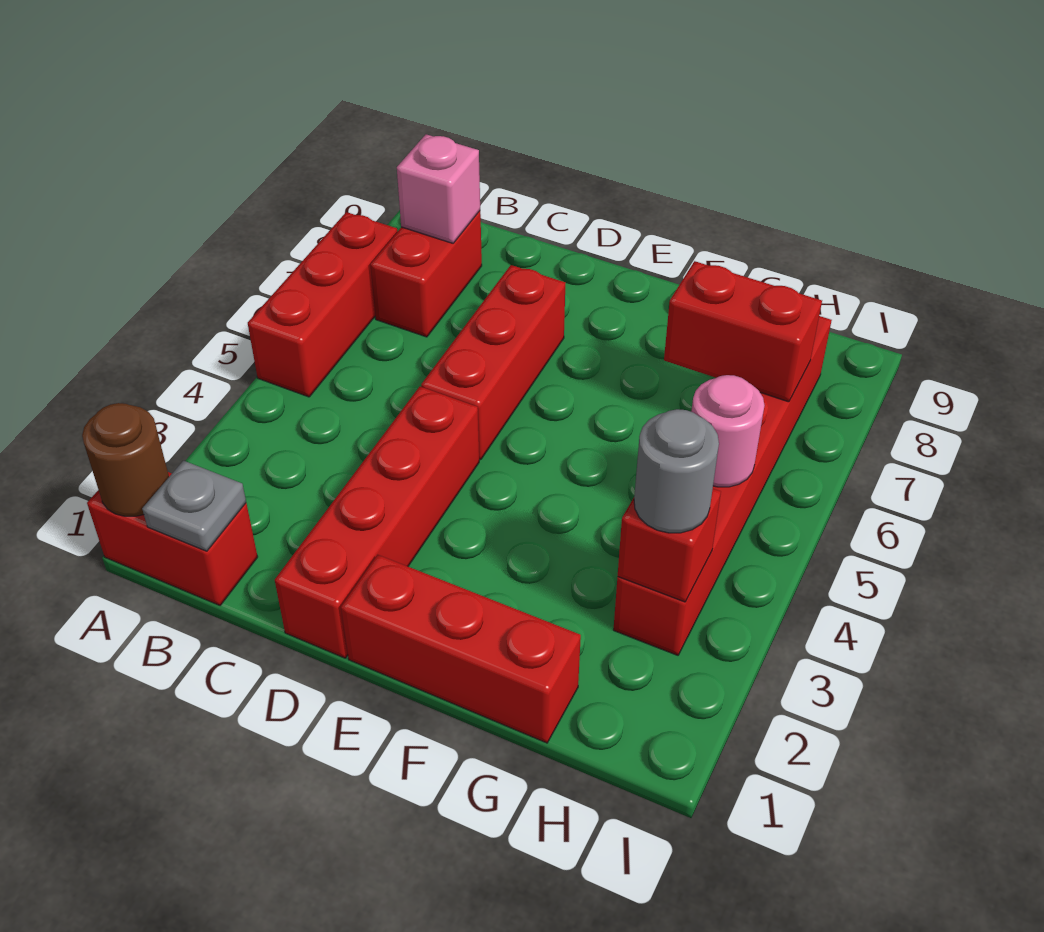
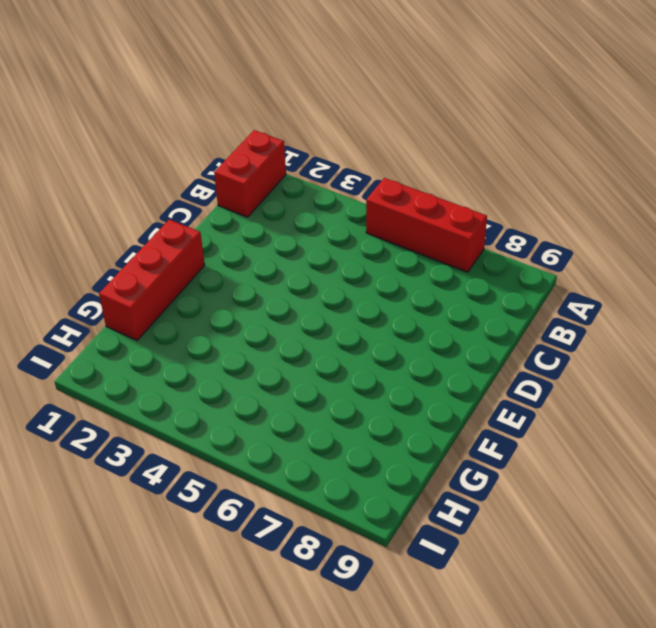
none -> red brick B7:B8 level 1
none -> red brick D1:D4 level 1
none -> red brick D5:D7 level 1

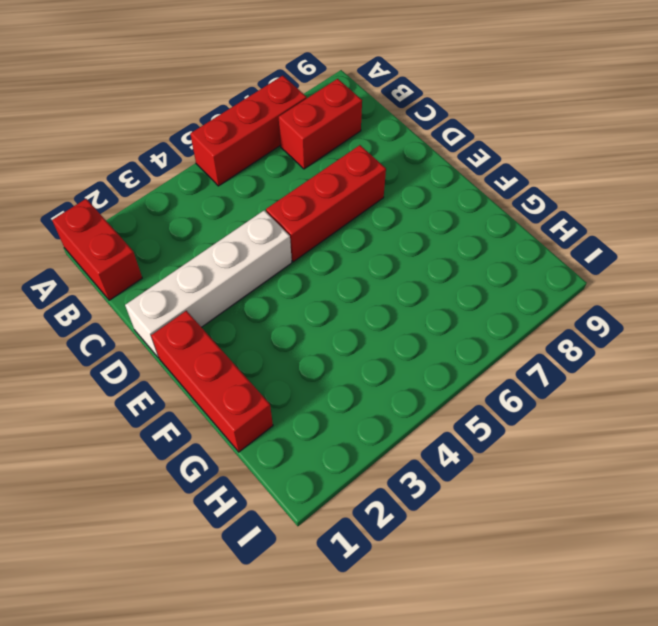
white brick D1:D4 level 1 -> red brick D1:D4 level 1
none -> red brick H3:H8 level 1
none -> brown round brick A1 level 2
none -> grey plate B1 level 2

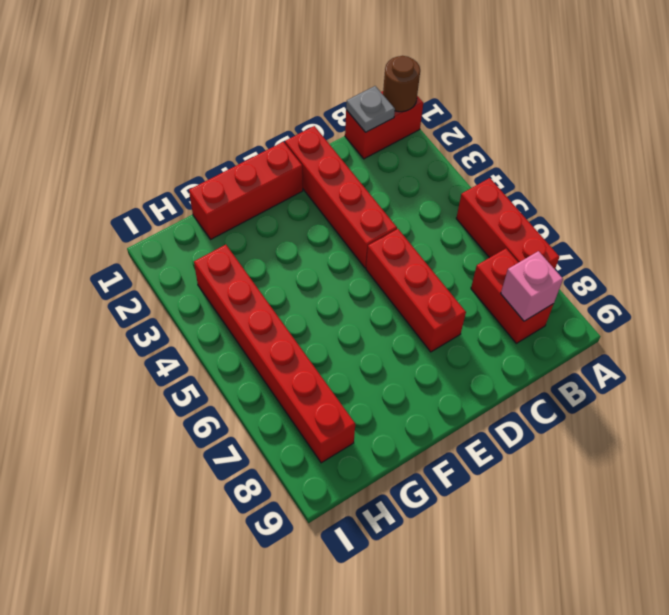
none -> red brick G7:H7 level 2
none -> red brick H3 level 2
none -> pink round brick H5 level 2

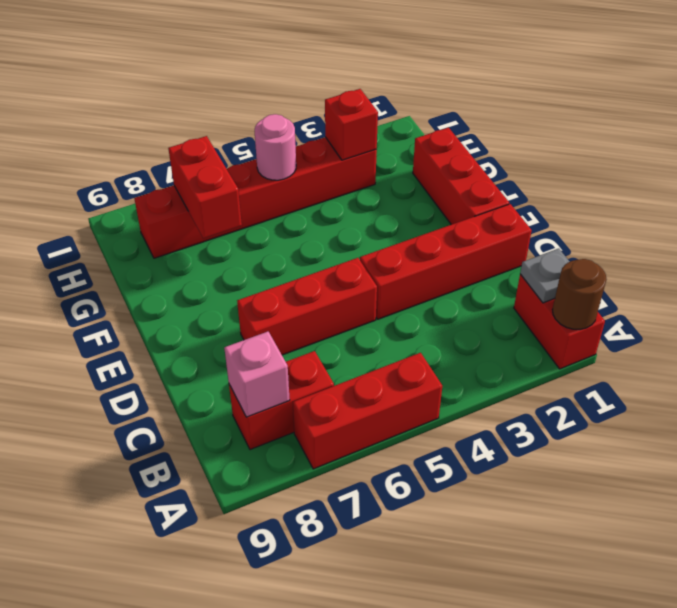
none -> grey round brick H3 level 3

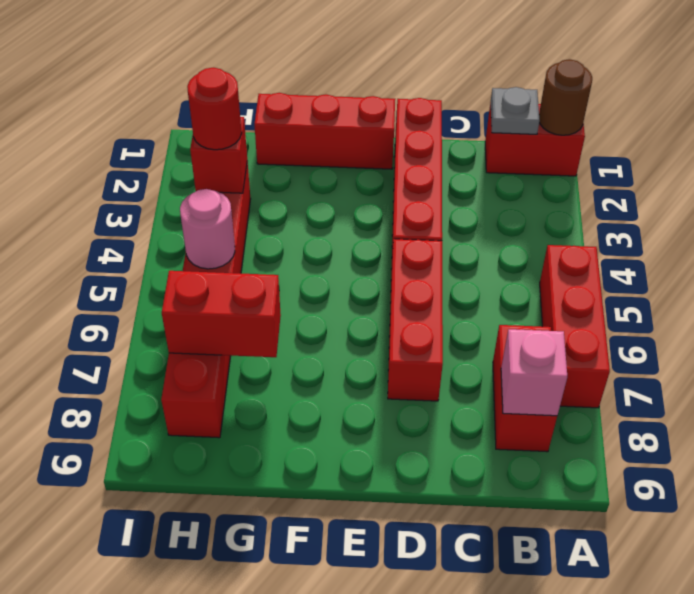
red round brick H3 level 3 -> grey round brick H3 level 3

